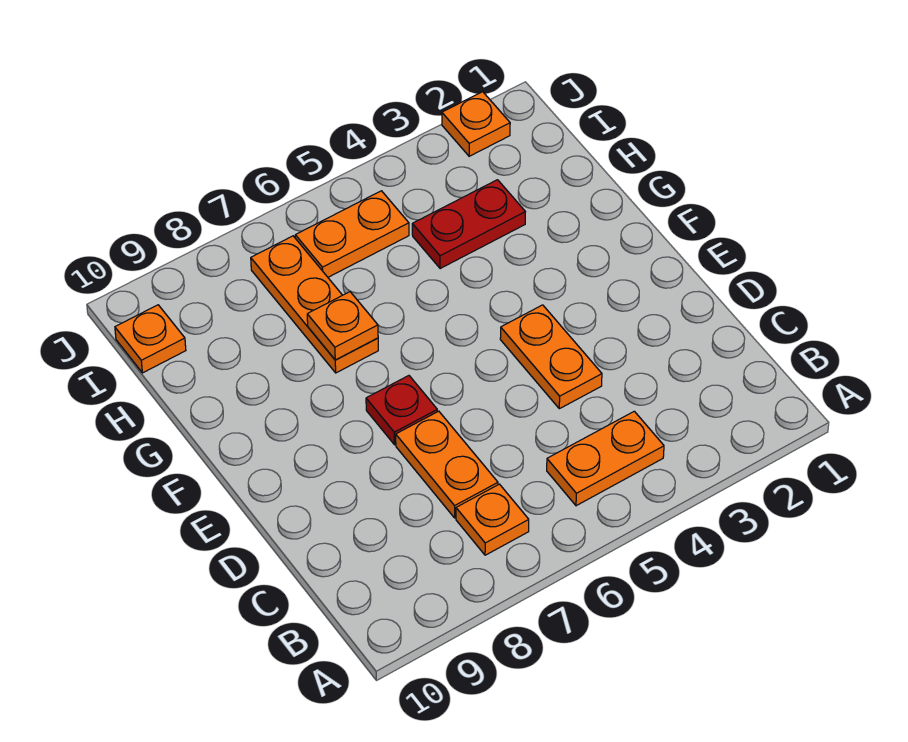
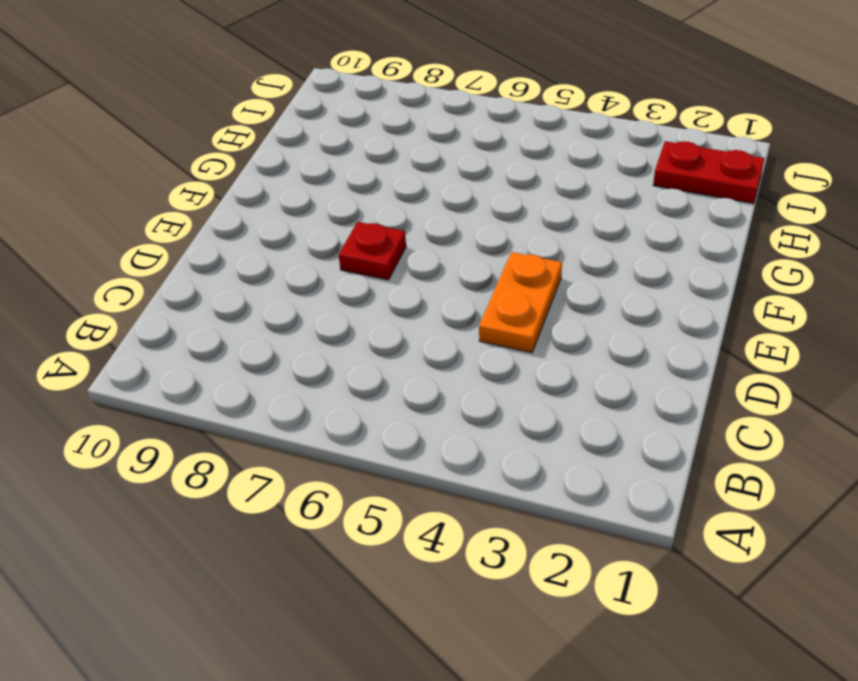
red plate I1:I2 level 1 -> red plate H3:H4 level 1
none -> orange plate B4:B5 level 1
none -> orange plate B7 level 1

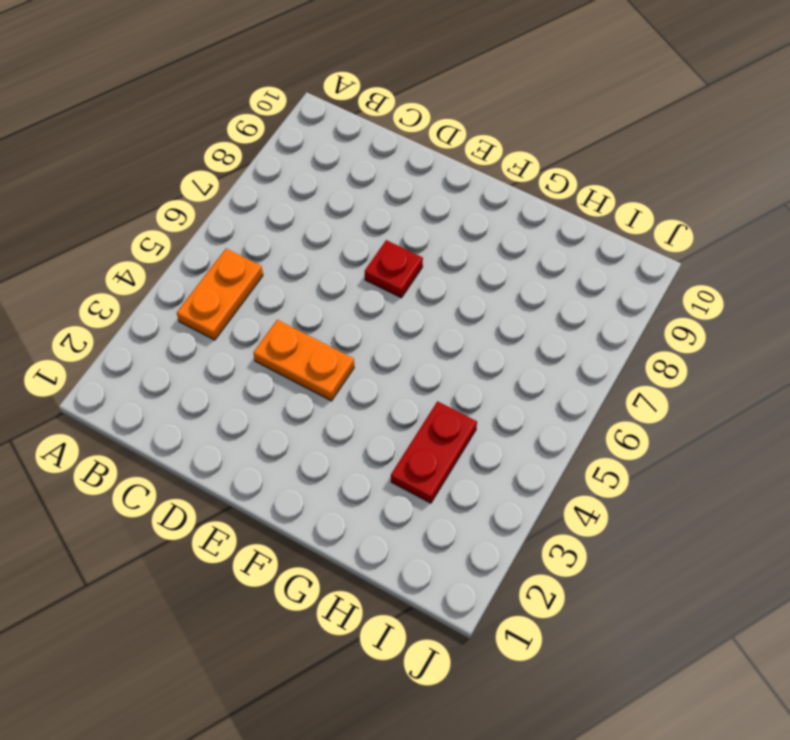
none -> orange plate B7 level 1
none -> orange plate C7:D7 level 1

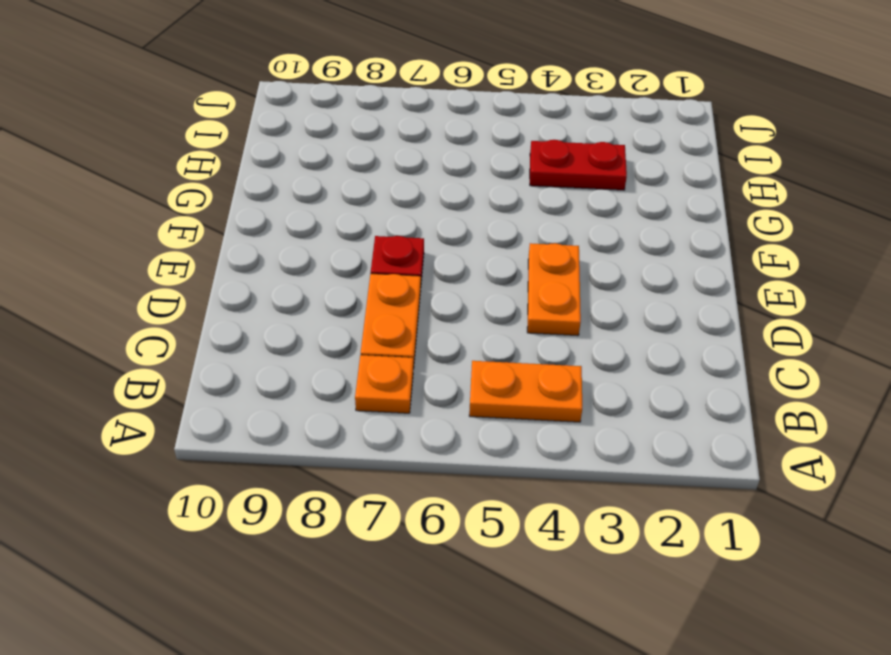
none -> orange plate G7:I7 level 1
none -> orange plate I5:I6 level 1

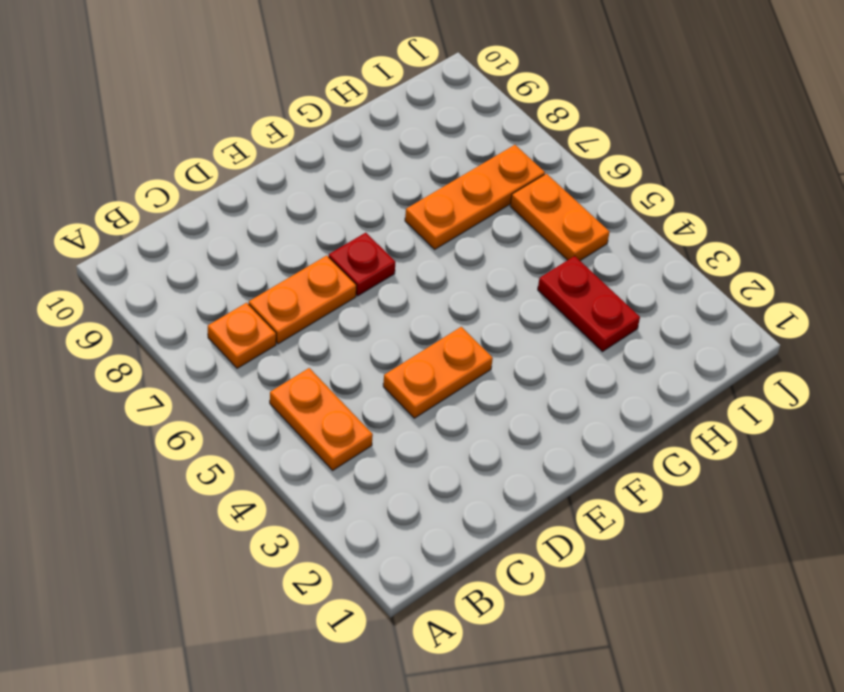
none -> orange plate I10 level 1
none -> orange plate J2 level 1

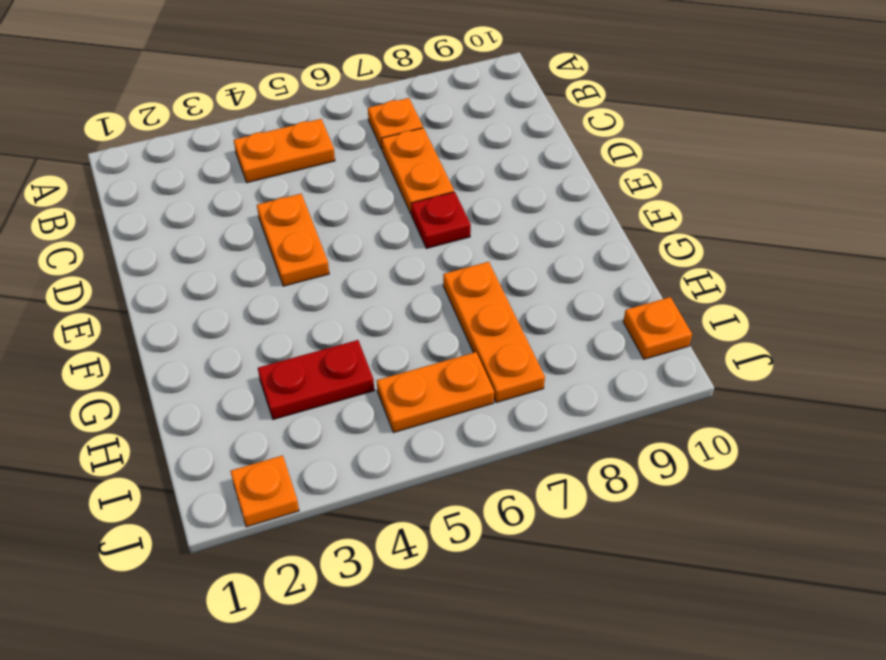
none -> orange plate G7 level 2

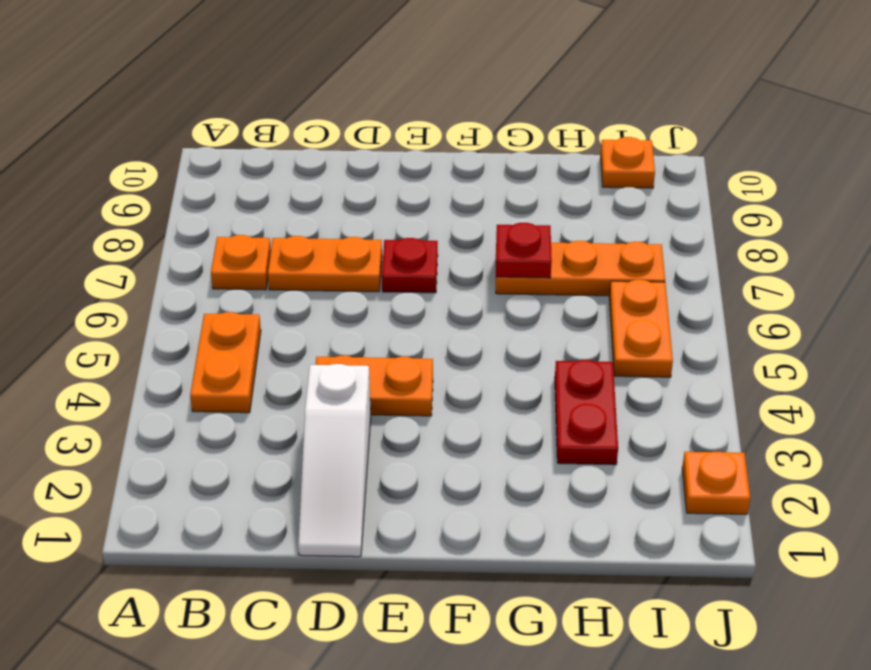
white slope D1:D3 level 1 top 3 -> none
red plate G7 level 2 -> orange plate G7 level 2

